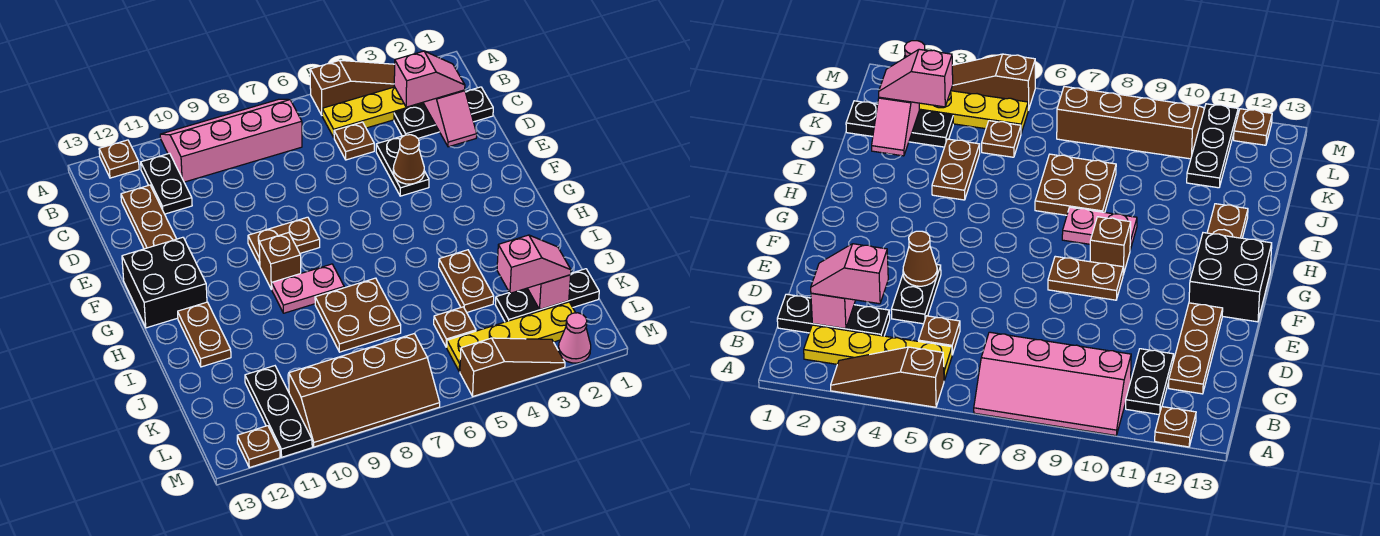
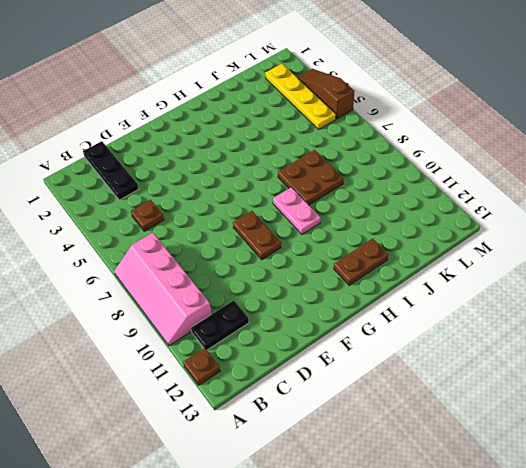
none -> brown slope A3:A5 level 1 top 5
none -> yellow plate B2:B5 level 1
none -> brown plate C12:E12 level 1

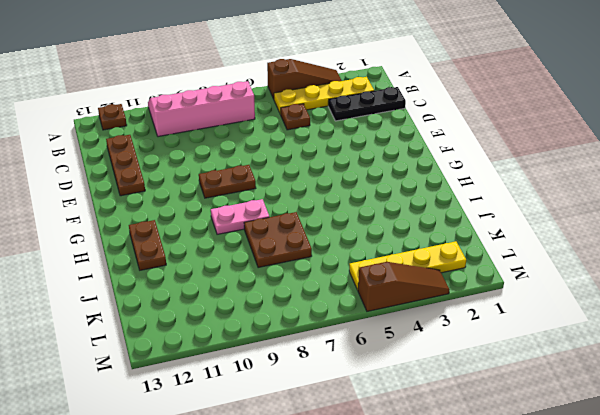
none -> black plate B11:C11 level 1
none -> black plate D4:E4 level 1
none -> black brick F12:G13 level 1

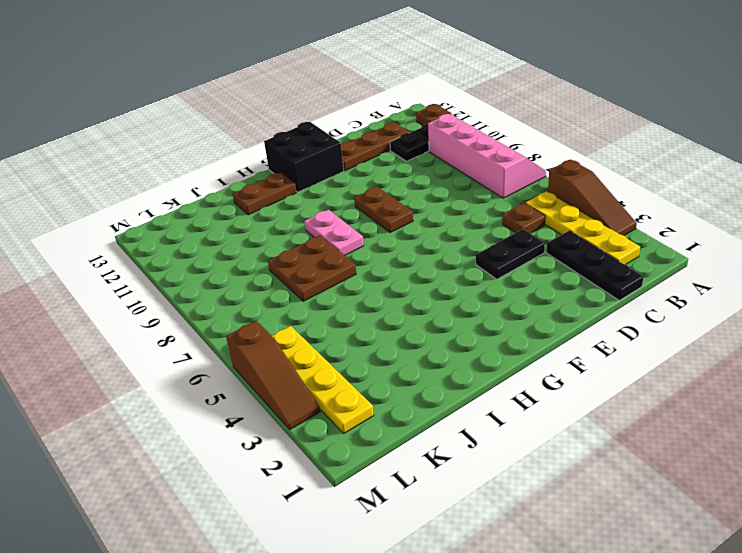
none -> brown brick G9 level 1
none -> brown plate I4:J4 level 1
none -> black plate K1:K3 level 1

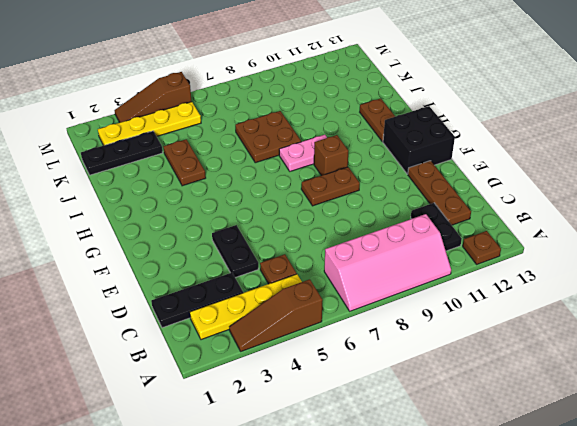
none -> brown plate K5 level 1
none -> black plate K11:M11 level 1
none -> brown slope L7:M10 level 1 top L

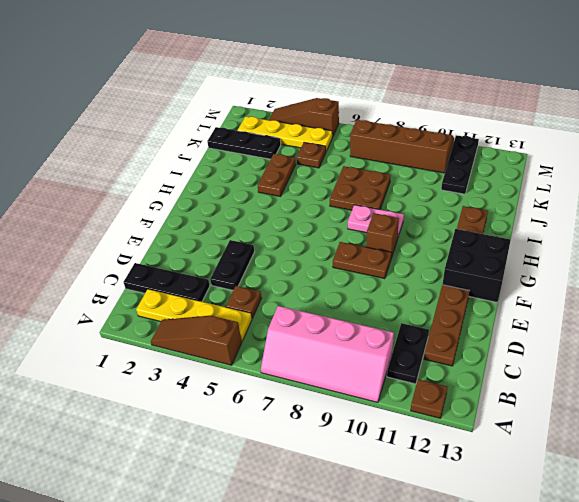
none -> pink cone M2 level 1
none -> brown plate M12 level 1
none -> pink slope C2:D2 level 2 top C

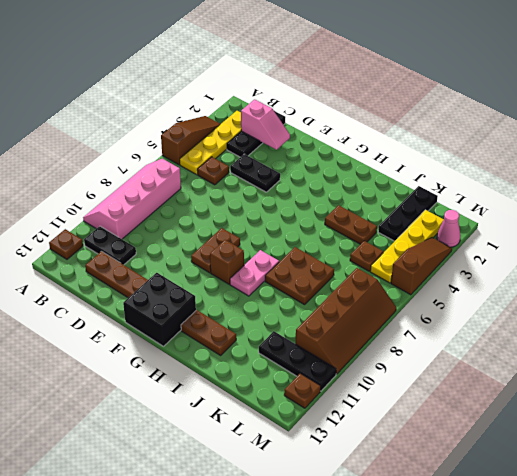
none -> brown cone E4 level 2
none -> pink slope J2:K2 level 2 top K
none -> pink slope C2:C3 level 3 top 3

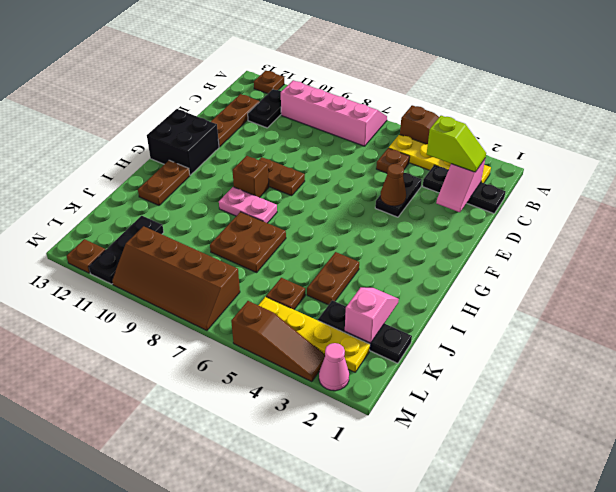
lime slope C2:C3 level 3 top 3 -> pink slope C2:C3 level 3 top 3
none -> pink slope K2:K3 level 3 top 3

